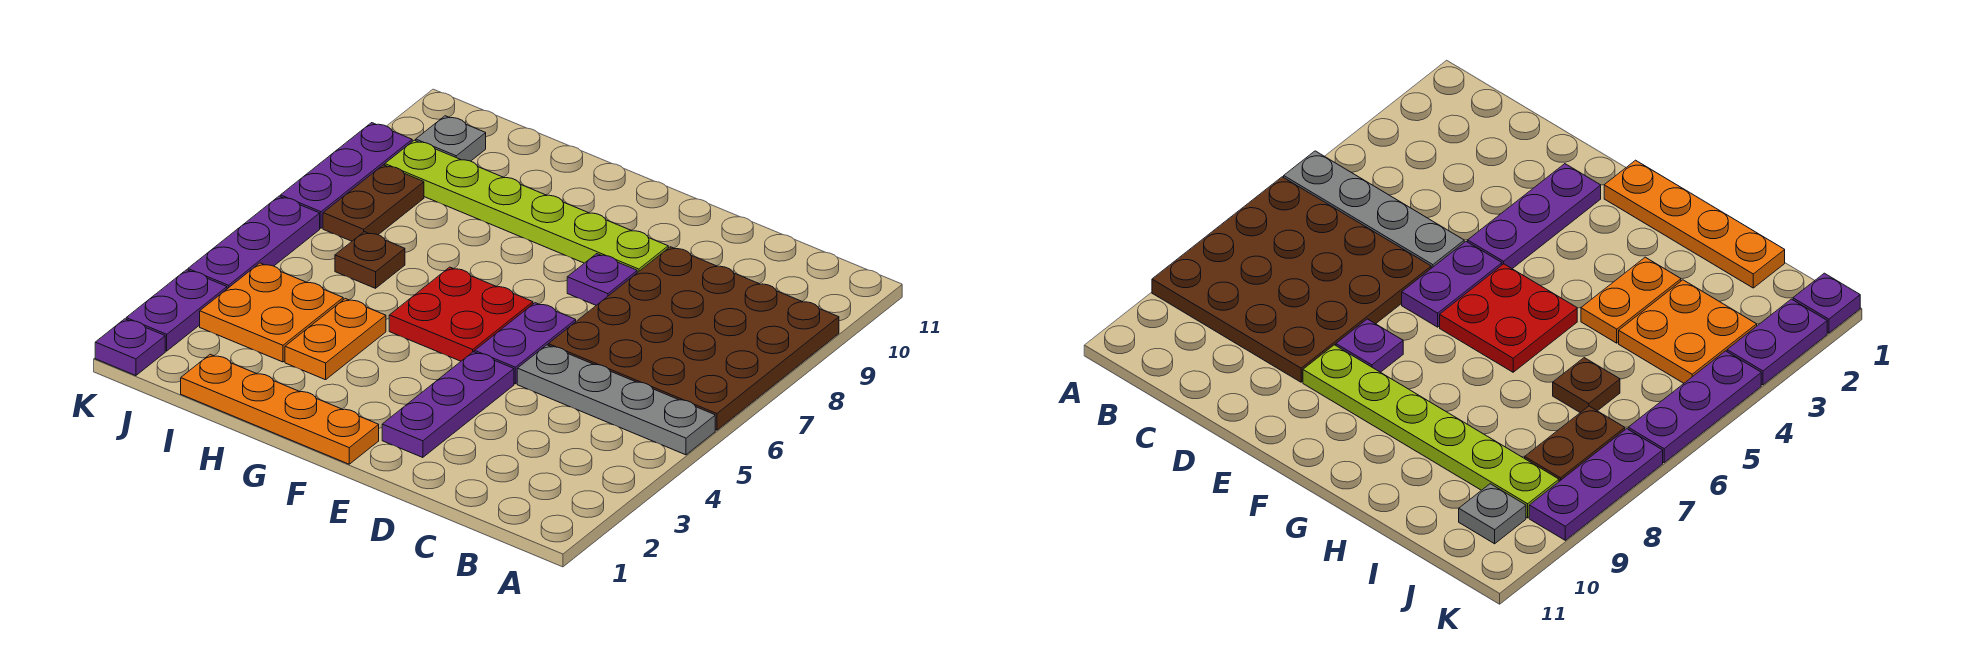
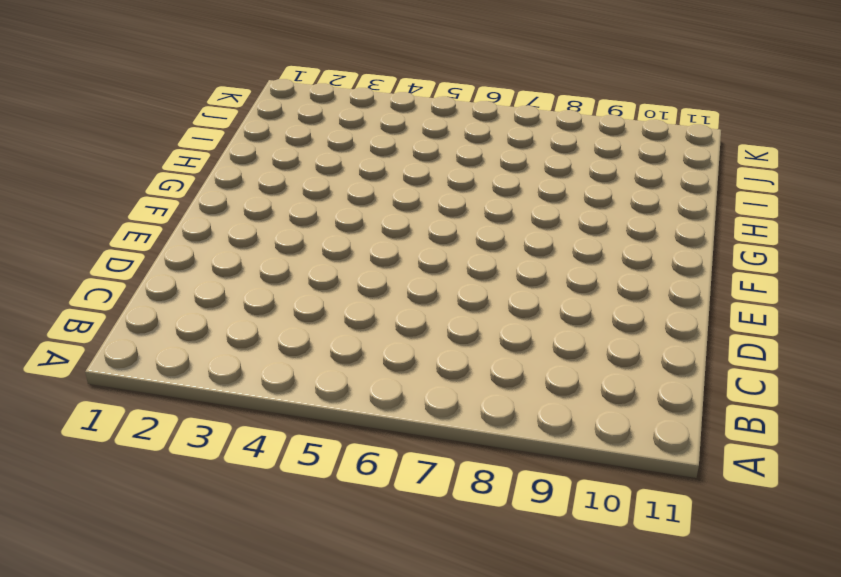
none -> grey plate A5:D5 level 1
none -> brown plate A6:D9 level 1
none -> purple plate E2:E4 level 1

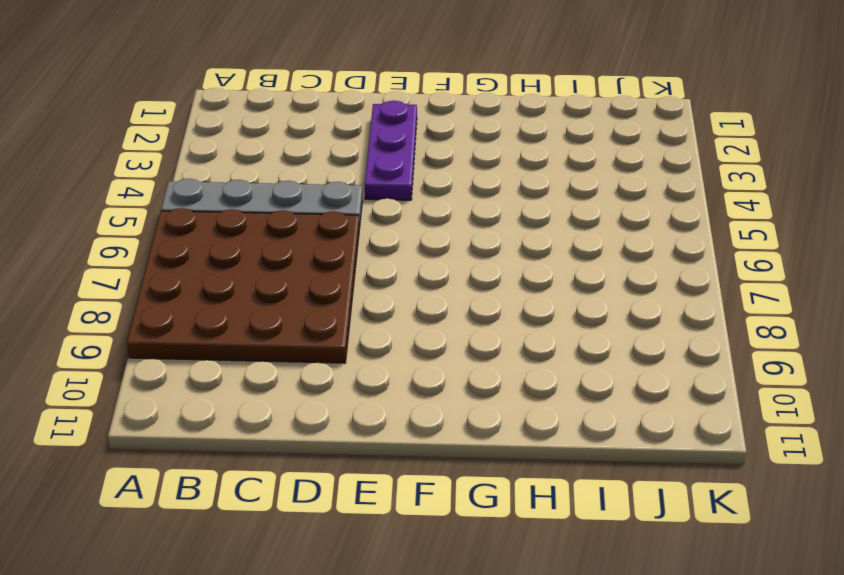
none -> purple plate E5:E6 level 1
none -> purple plate E8 level 1
none -> lime plate E9:J9 level 1

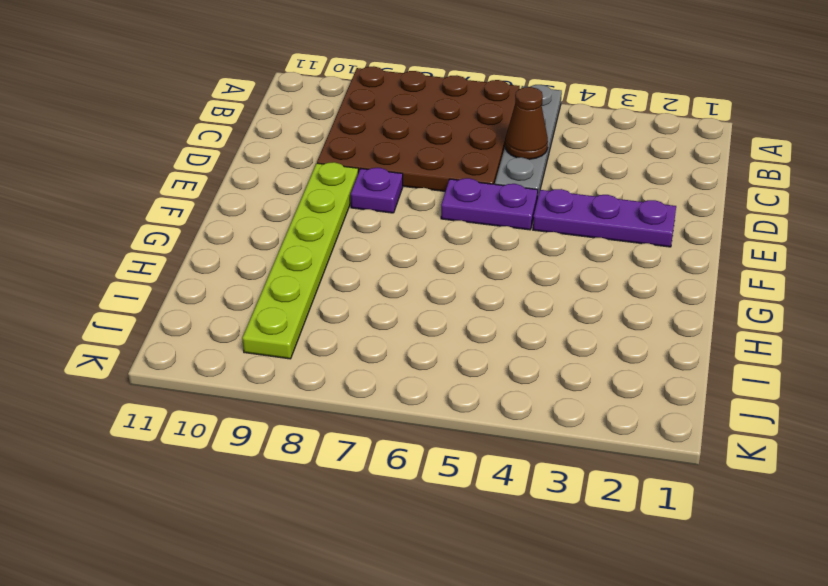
brown cone C5 level 2 -> none
none -> orange plate F1:I1 level 1
none -> red plate F5:G6 level 1
none -> orange plate H3:H4 level 1

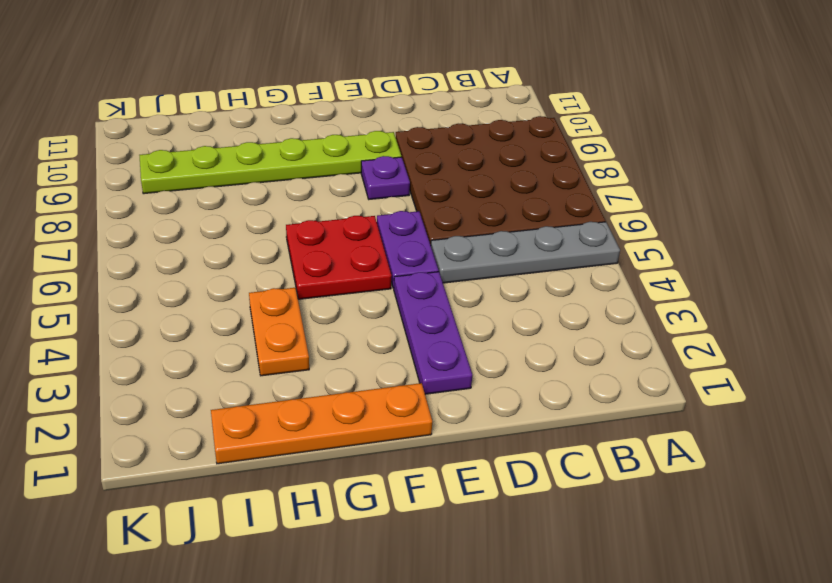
none -> orange plate I3:J4 level 1
none -> brown plate I6 level 1
none -> brown plate J7:J8 level 1

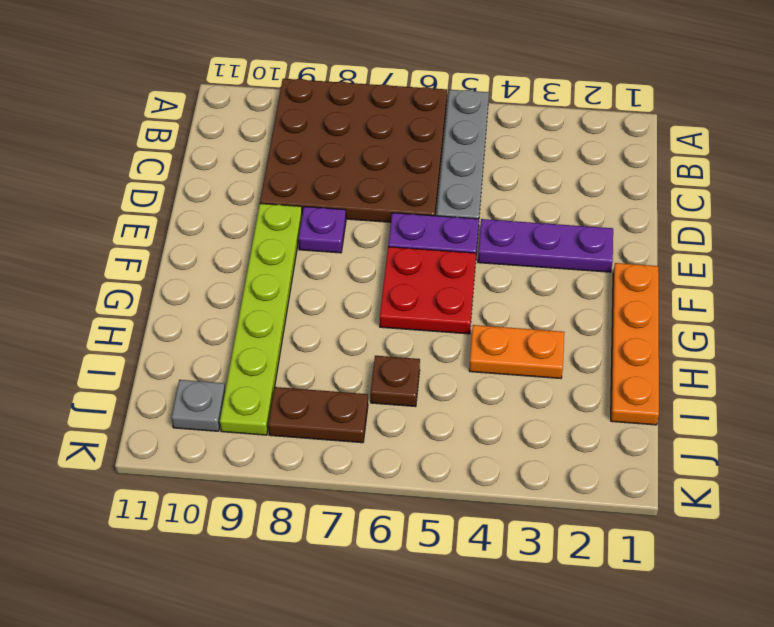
none -> orange plate I3:J4 level 1
none -> purple plate K1 level 1
none -> purple plate K2:K3 level 1

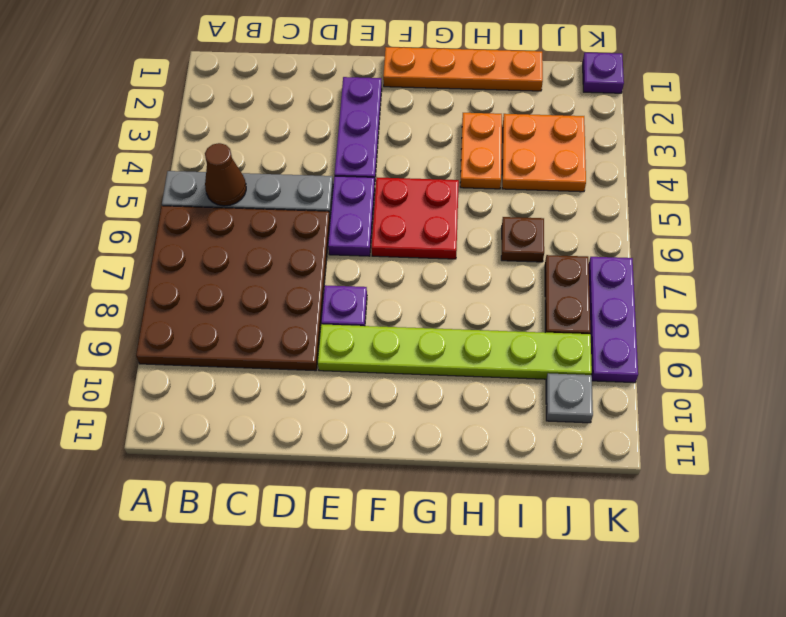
brown cone B5 level 2 -> none
none -> purple plate K2:K3 level 1
none -> purple plate K4:K6 level 1

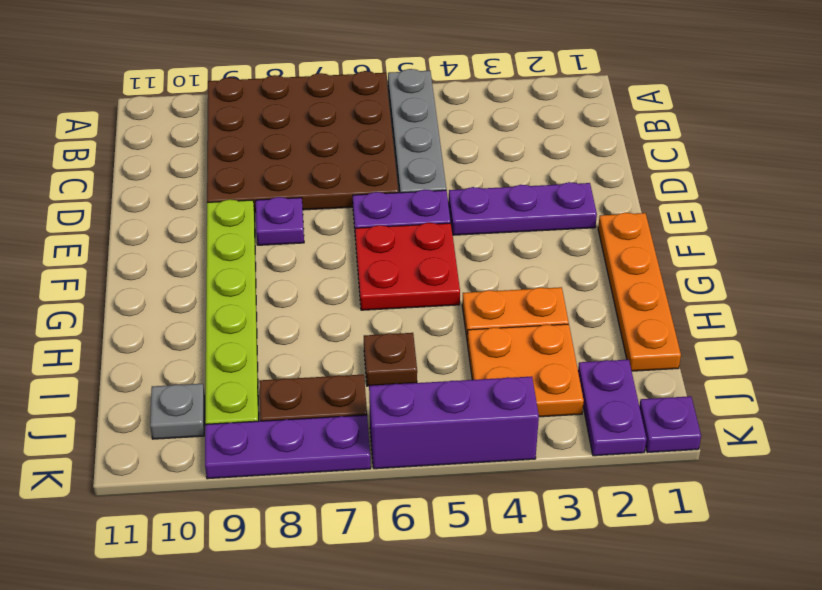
purple plate J2:K2 level 1 -> purple plate K2:K3 level 1
purple brick K4:K6 level 1 -> purple plate K4:K6 level 1

